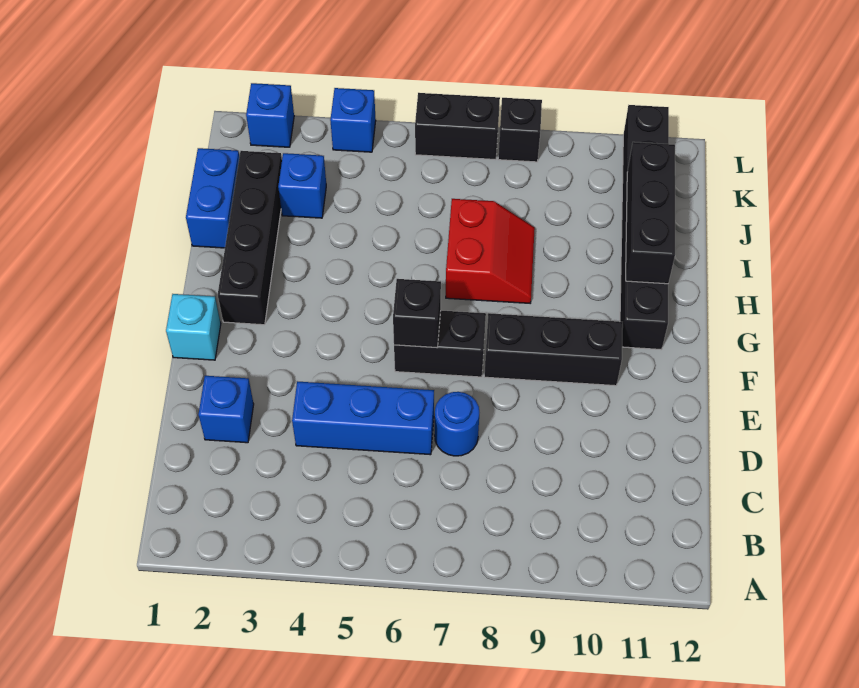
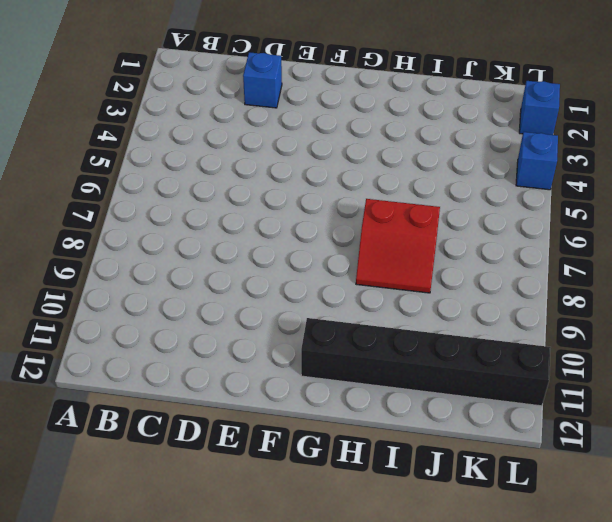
none -> blue brick D4:D6 level 1
none -> blue round brick D7 level 1
none -> cyan brick F1 level 1

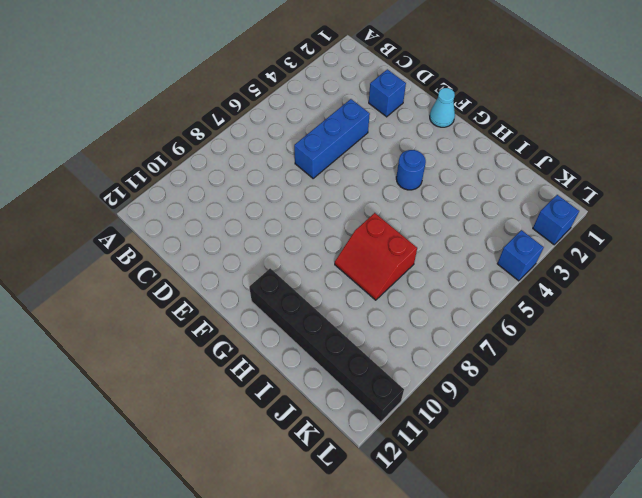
cyan cone F1 level 1 -> cyan brick F1 level 1
blue round brick G4 level 1 -> blue round brick D7 level 1
none -> black brick F6:F7 level 1
none -> black brick F8:F10 level 1
none -> black brick G2:J2 level 1

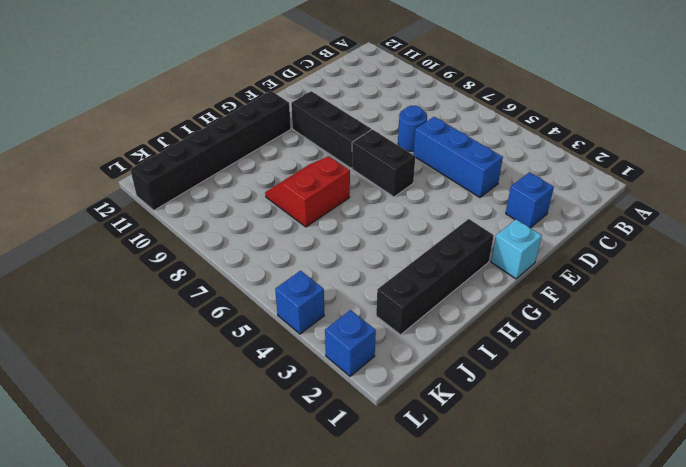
none -> blue brick I1:J1 level 1
none -> blue brick J3 level 1
none -> black brick L6:L7 level 1

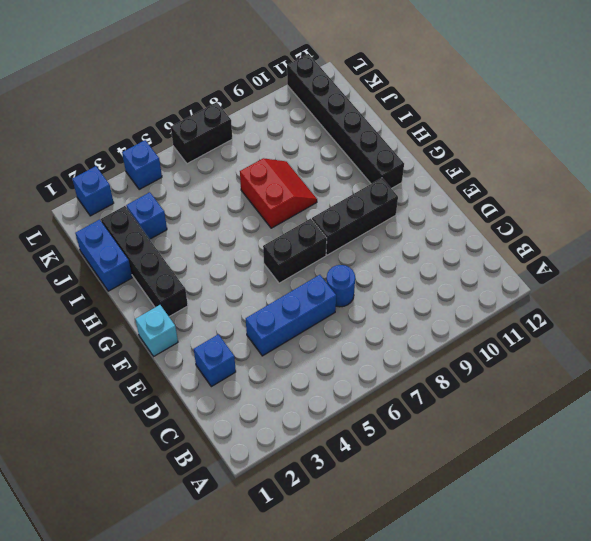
none -> black brick L8 level 1
none -> black brick F6 level 2
none -> black brick H11:J11 level 2

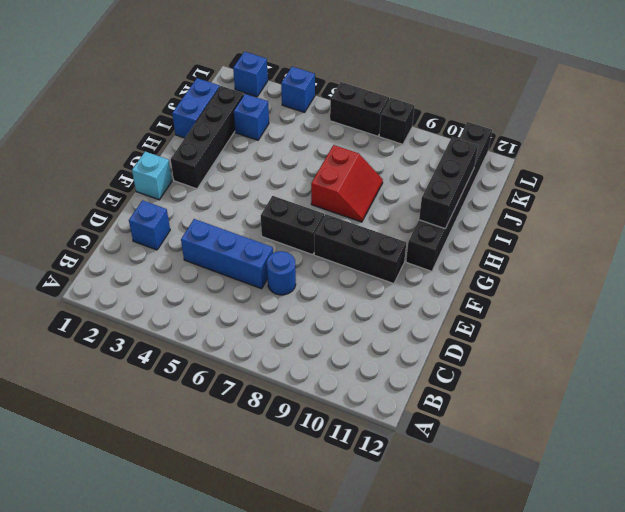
none -> black brick F6 level 2

